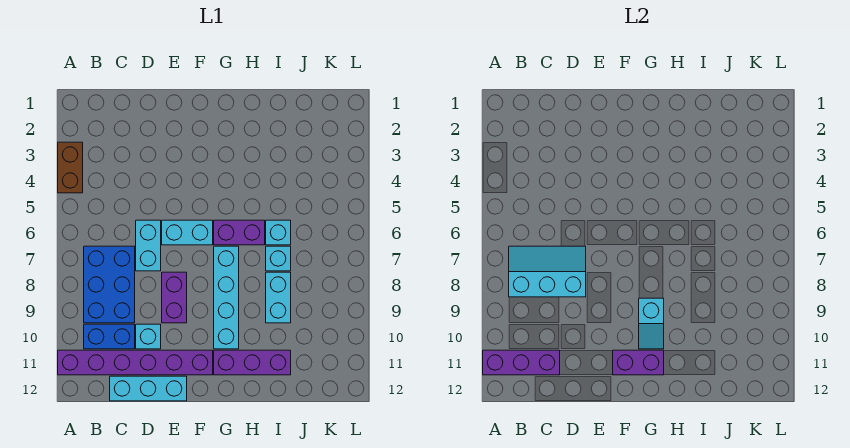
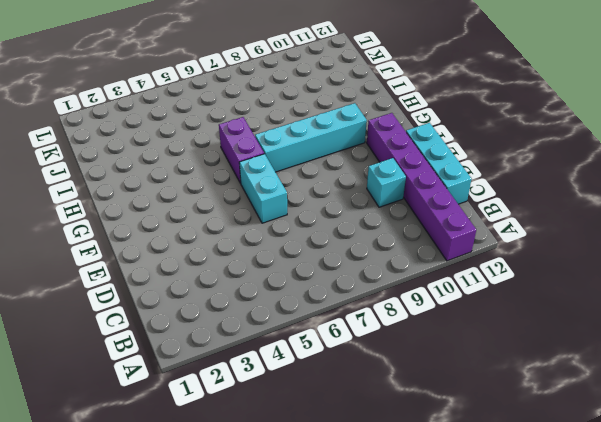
none -> brown brick A3:A4 level 1
none -> blue brick B7:C9 level 1
none -> blue brick B10:C10 level 1

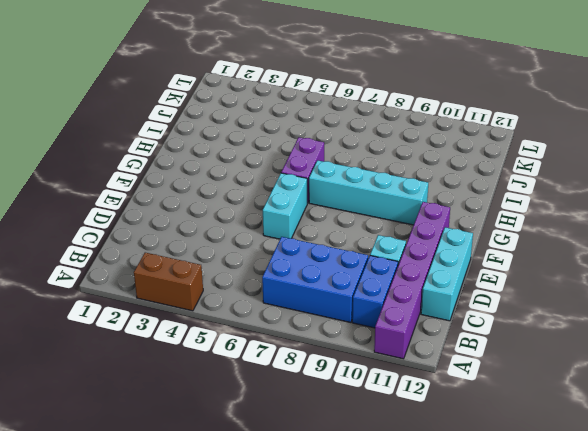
none -> cyan brick D6:D7 level 1
none -> purple brick E8:E9 level 1
none -> purple brick G11:I11 level 1

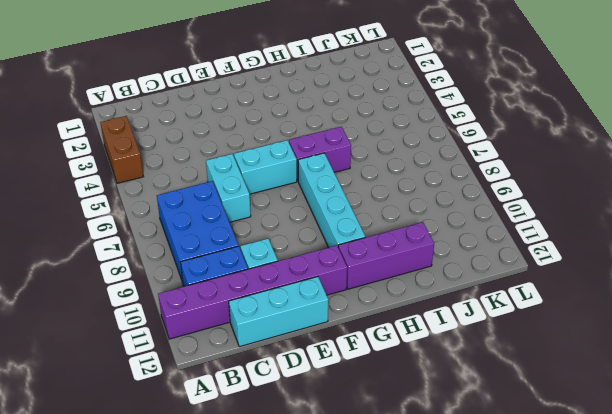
none -> purple brick E8:E9 level 1
none -> cyan brick I6 level 1
none -> cyan brick I7 level 1

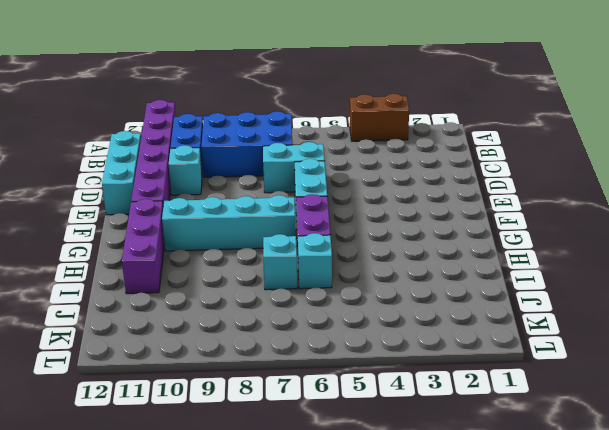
none -> purple brick E8:E9 level 1
none -> cyan brick I8:I9 level 1
none -> purple brick A11:C11 level 2

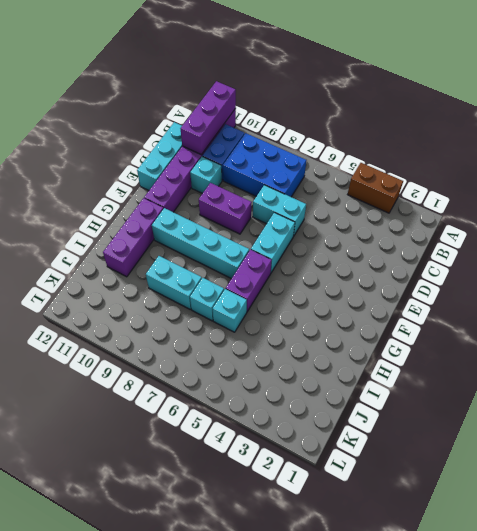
none -> cyan slope B7:D8 level 2 top 8
none -> purple brick F11:G11 level 2
none -> cyan slope G9:G10 level 2 top 9

